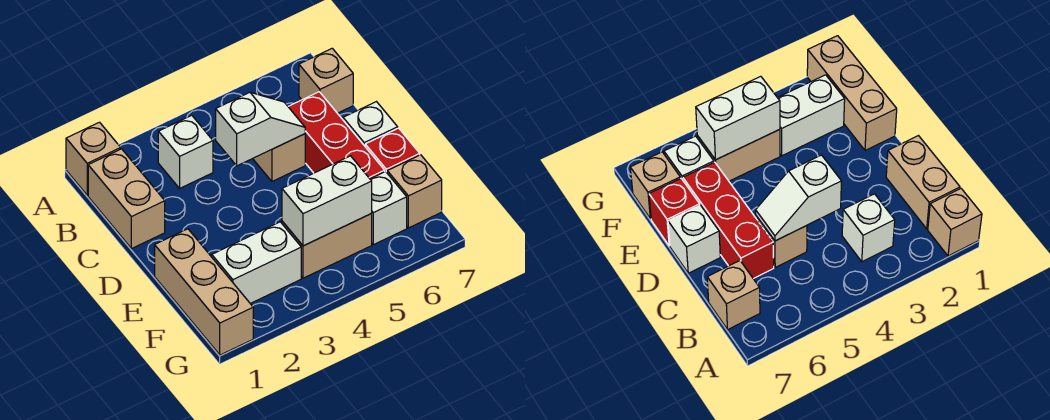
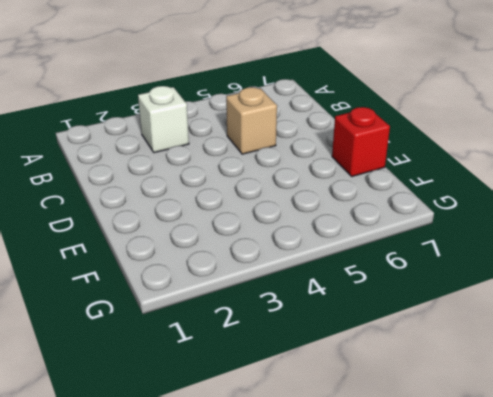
none -> tan brick A1 level 1
none -> tan brick B1:C1 level 1
none -> tan brick B7 level 1

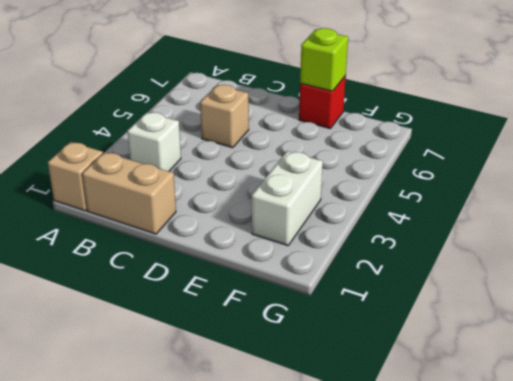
lime brick E7 level 2 -> none
none -> tan brick B7 level 1
none -> red brick C6:E6 level 1
none -> white brick D7 level 1

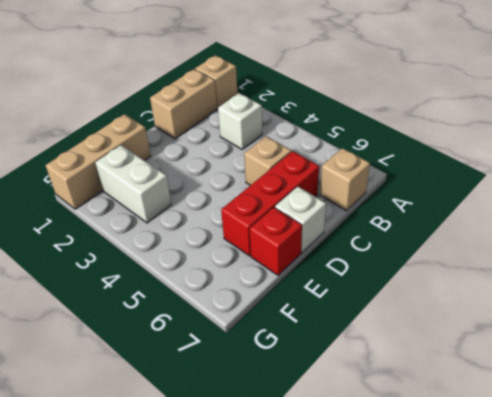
none -> tan brick F4:F5 level 1
none -> white brick F6 level 1
none -> tan brick F7 level 1

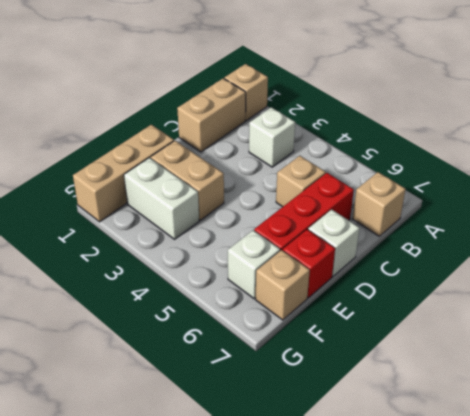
tan brick E2:E3 level 1 -> tan brick F4:F5 level 1
none -> white slope C4:C5 level 2 top 4
none -> white brick F4:F5 level 2

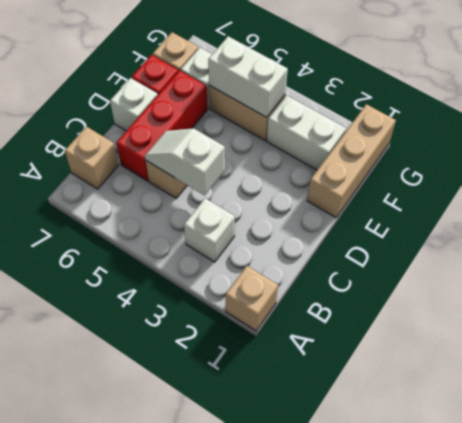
none -> tan brick B1:C1 level 1

